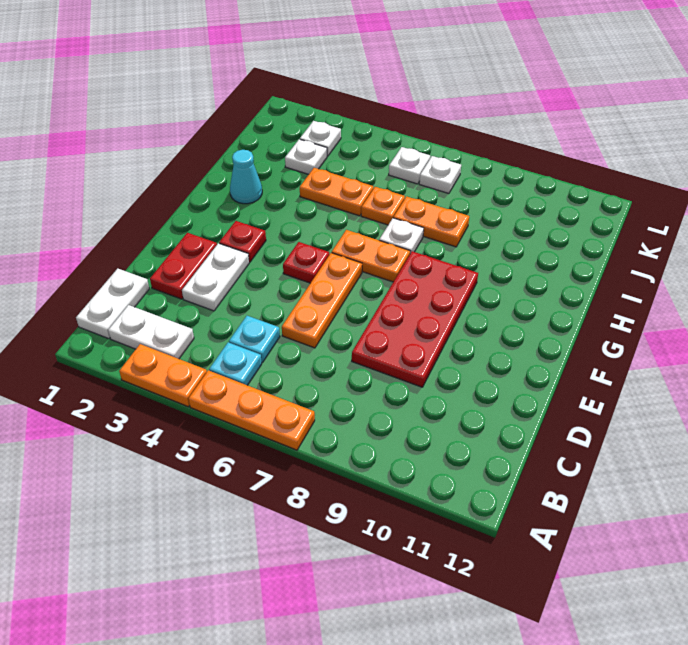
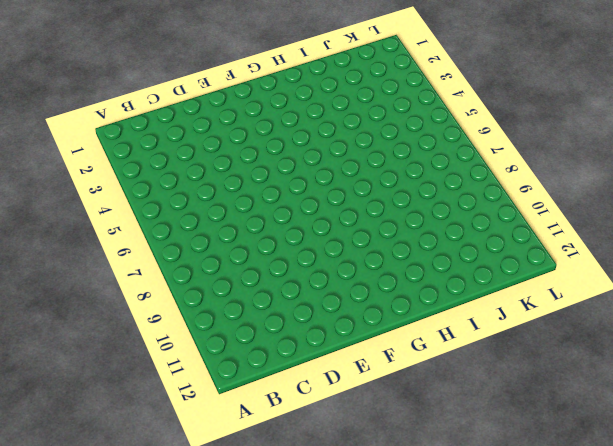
none -> orange plate A3:A4 level 1
none -> orange plate A5:A7 level 1
none -> white plate B1:C1 level 1

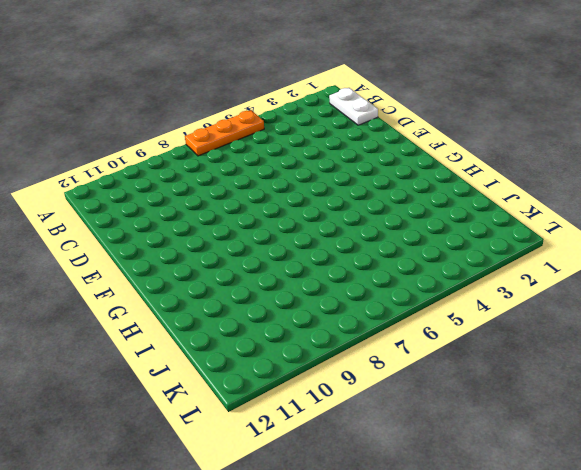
none -> orange plate A3:A4 level 1
none -> white plate B2:B3 level 1
none -> cyan plate B5 level 1

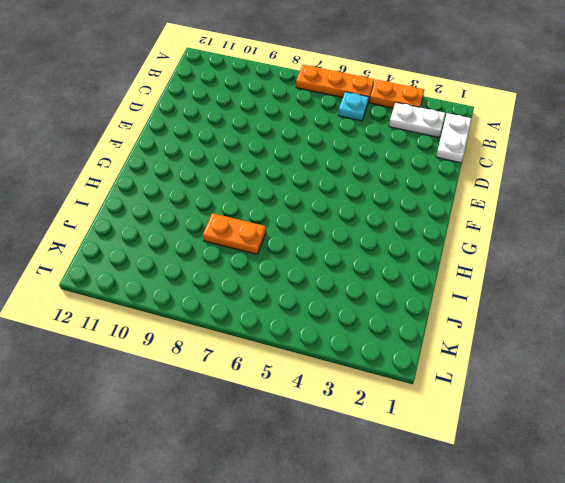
none -> cyan plate C5 level 1
none -> red plate D2:E2 level 1
none -> white plate D3:E3 level 1

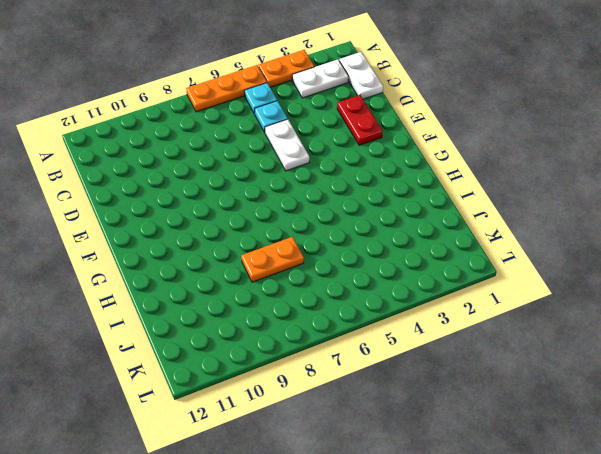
white plate D5:E5 level 1 -> white plate D3:E3 level 1
none -> orange plate D6:F6 level 1
none -> red plate D8:G9 level 1
none -> red plate F3 level 1

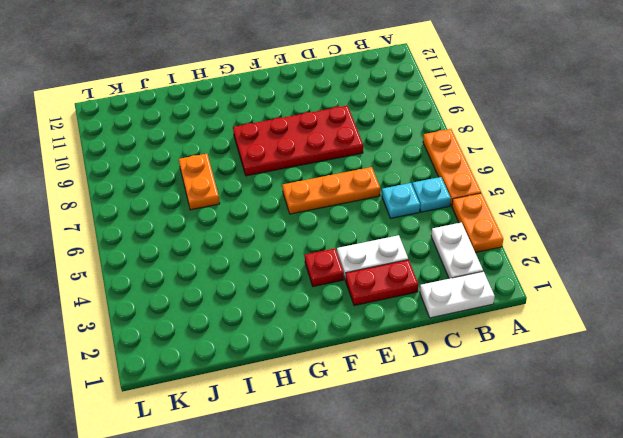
none -> red plate F5 level 1
none -> orange plate G6:G7 level 1
none -> cyan cone H2 level 1

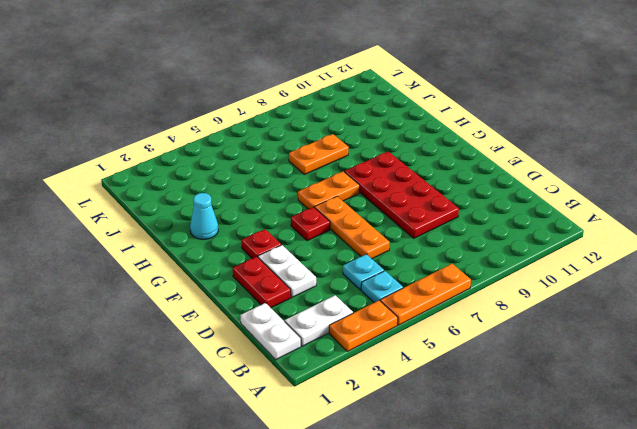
none -> white plate H7 level 1
none -> orange plate I4:I5 level 1
none -> orange plate I6 level 1

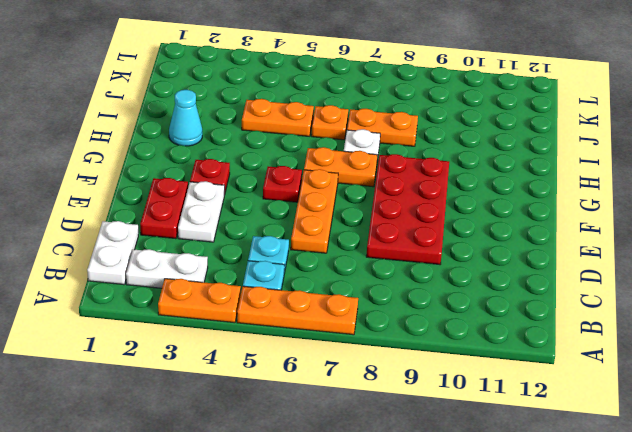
none -> white plate J3 level 1
none -> white plate K3 level 1
none -> white plate K6 level 1

